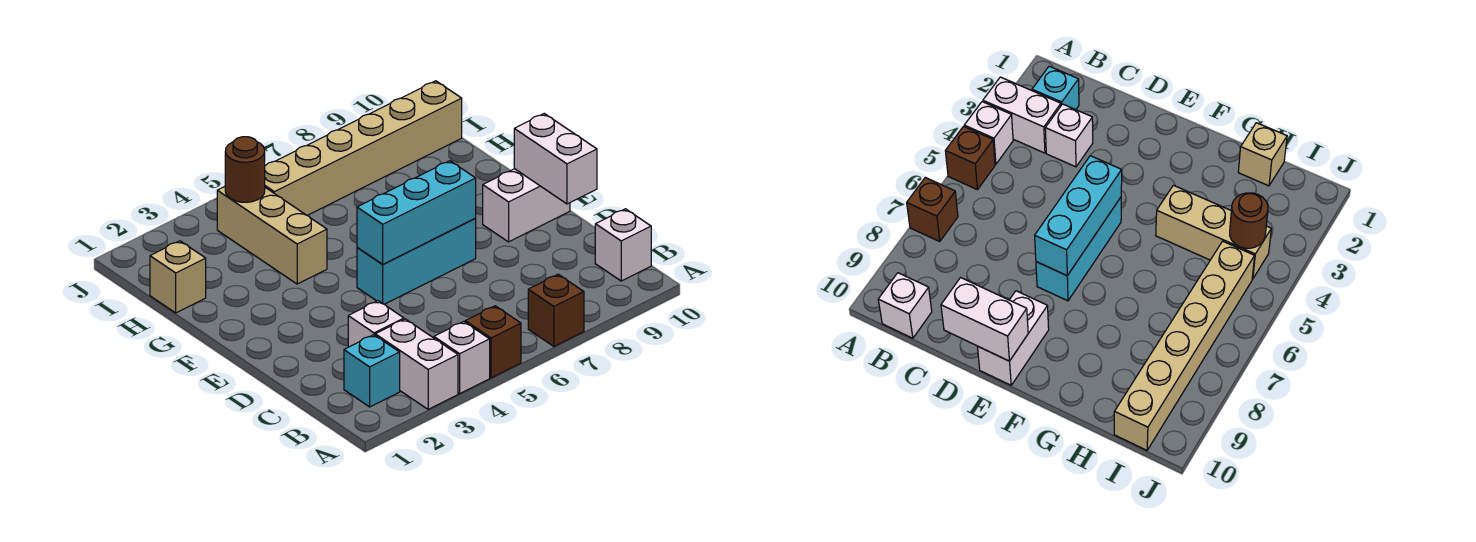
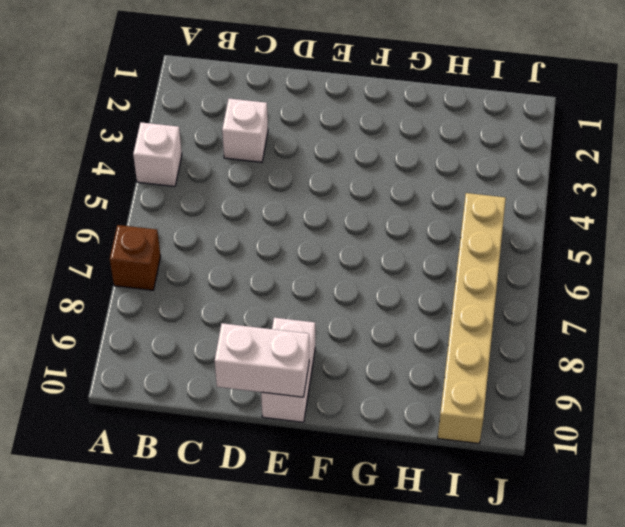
none -> white brick A3:B3 level 1
none -> brown brick A5 level 1
none -> cyan brick B2 level 1

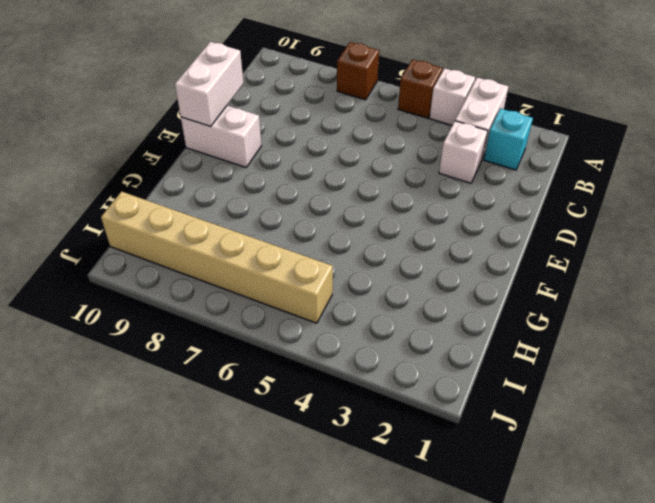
none -> white brick B10 level 1
none -> cyan brick E5:E7 level 1
none -> tan brick G4:I4 level 1

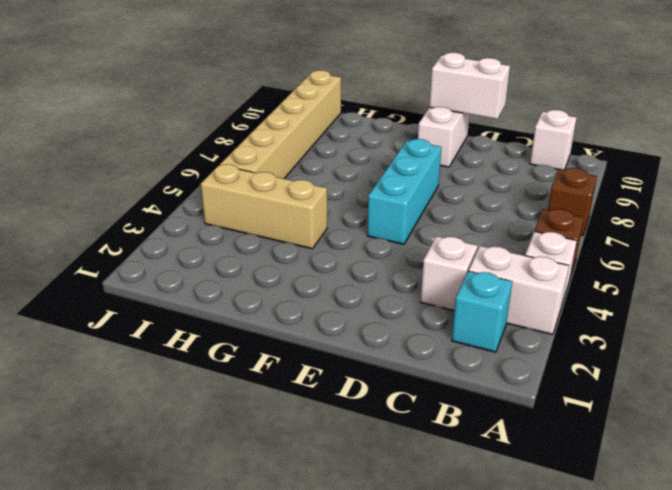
none -> tan brick H1 level 1
none -> cyan brick E5:E7 level 2
none -> brown round brick I4 level 2

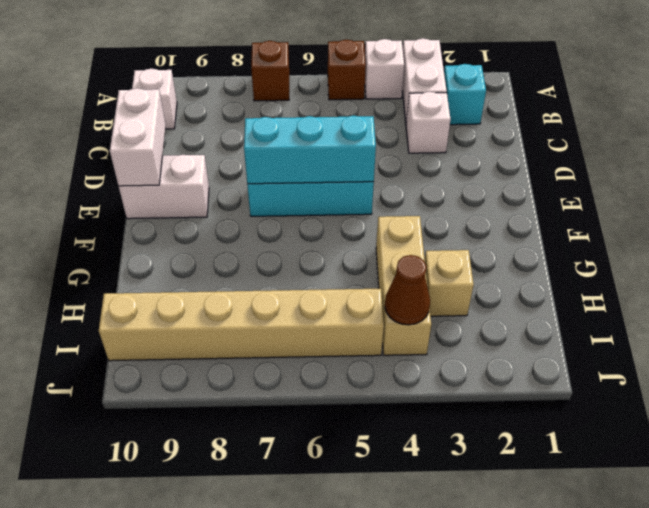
tan brick H3 level 1 -> tan brick H1 level 1
brown cone I4 level 2 -> brown round brick I4 level 2

